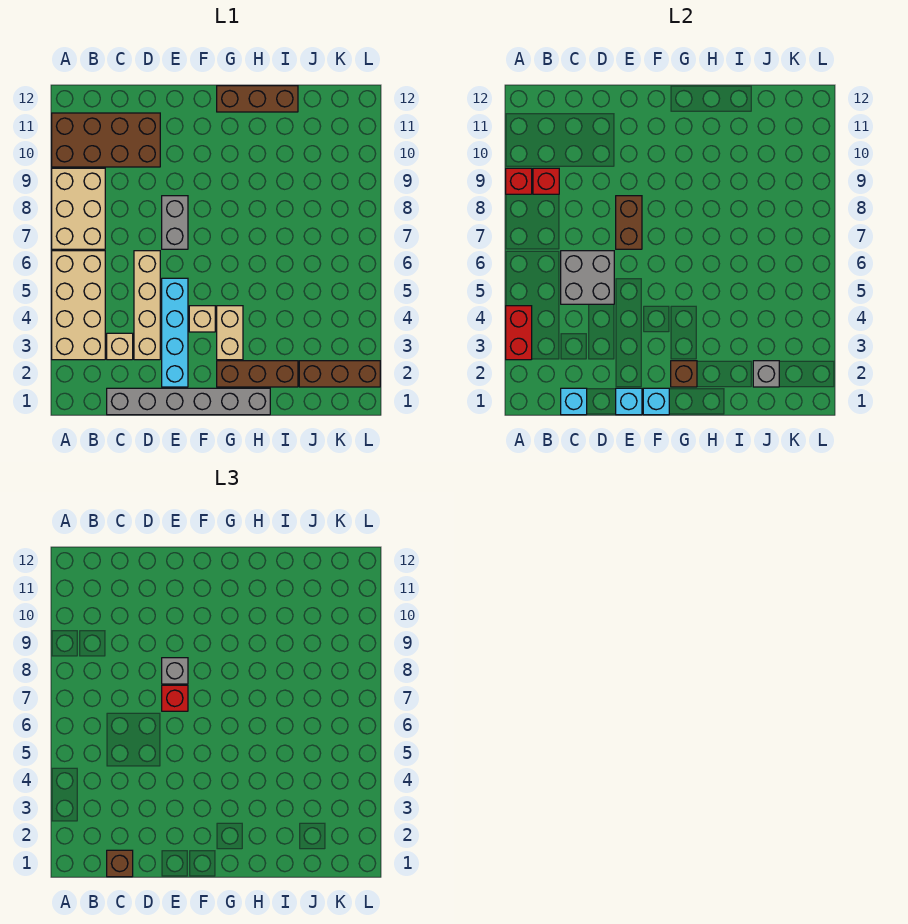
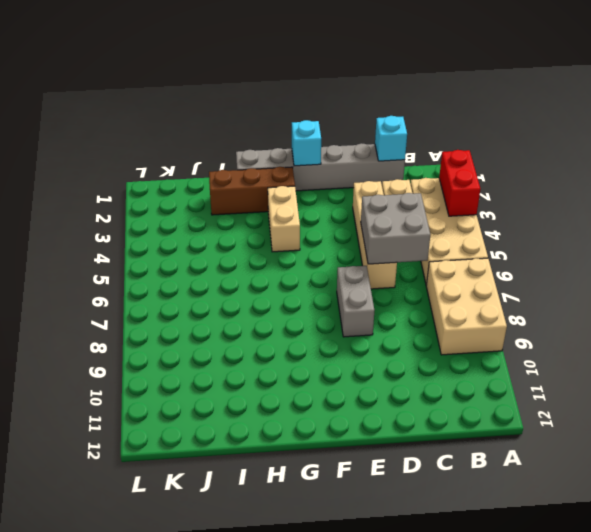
none -> brown brick A10:D11 level 1
none -> cyan brick E2:E5 level 1
none -> tan brick F4 level 1

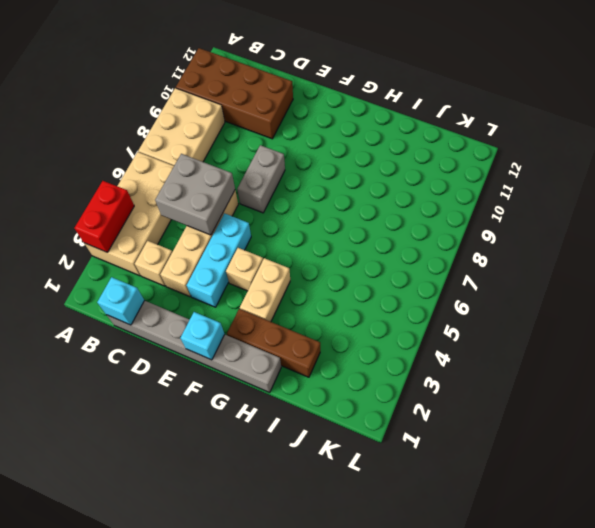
cyan brick E3:E5 level 1 -> cyan brick E2:E5 level 1
none -> brown brick G12:I12 level 1
none -> brown brick J2:L2 level 1
none -> red brick A9 level 2

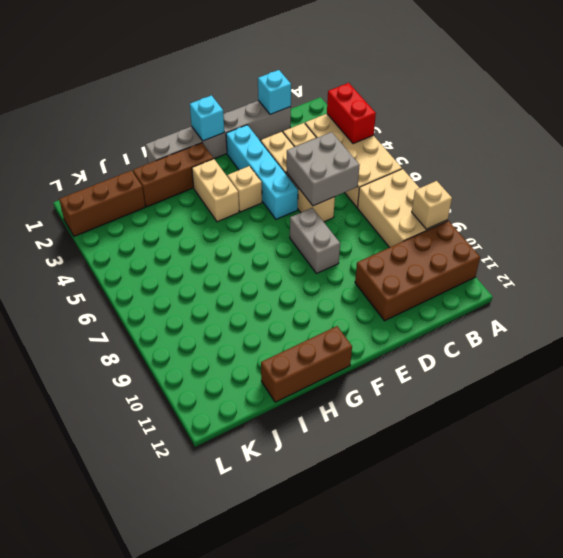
tan brick A9 level 2 -> red brick A9 level 2
none -> red brick B9 level 2
none -> cyan brick E1 level 2
none -> brown brick E7:E8 level 2

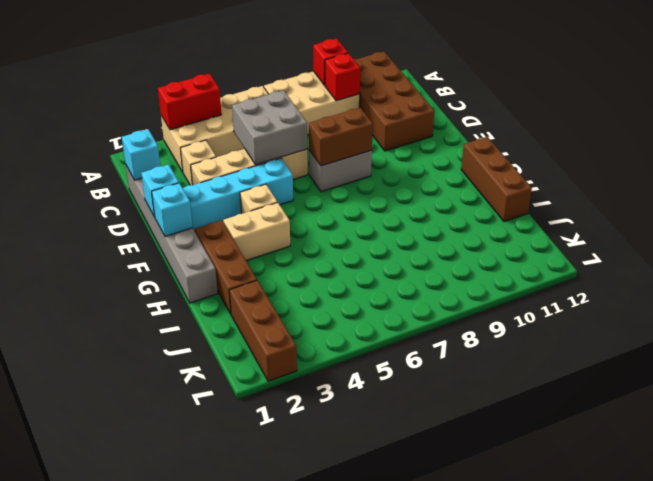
none -> brown brick G2 level 2
none -> grey brick J2 level 2
none -> brown brick C1 level 3

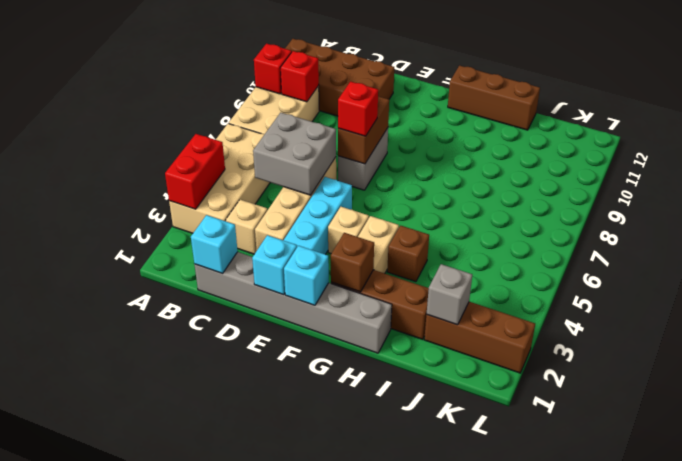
brown brick H4 level 1 -> brown brick C1 level 3
none -> grey brick E8 level 3

